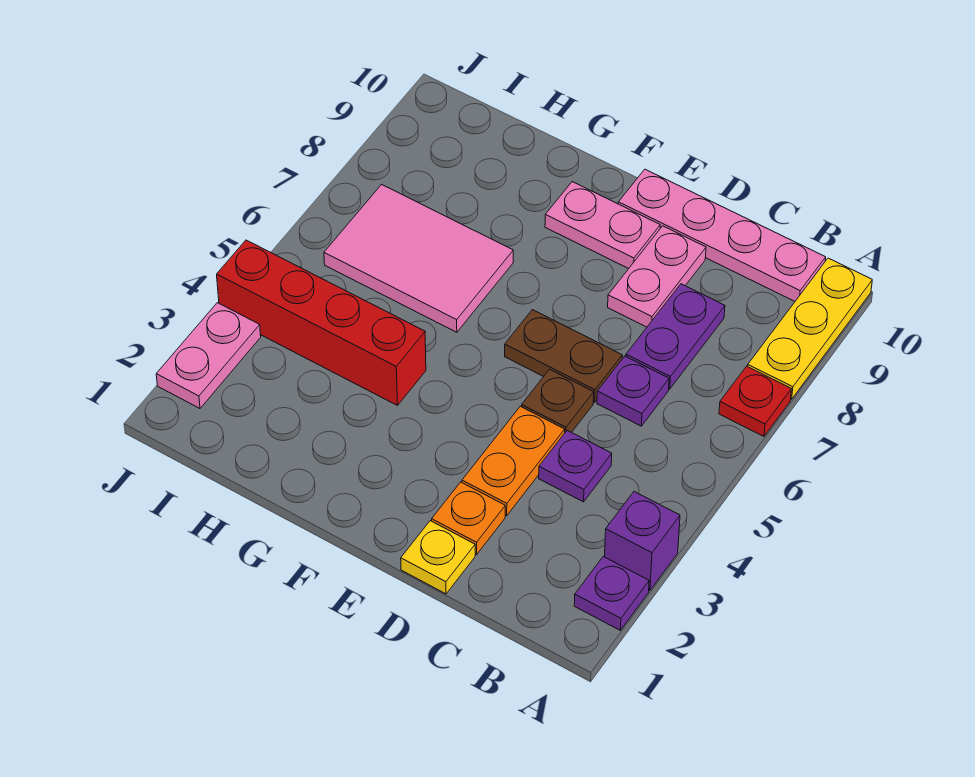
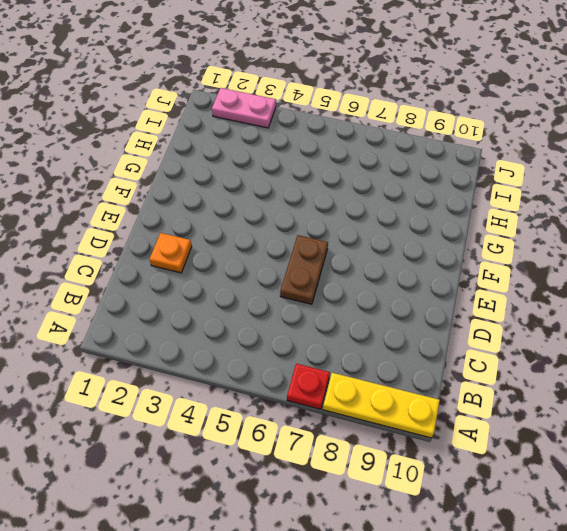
none -> purple plate A2 level 1
none -> purple brick A3 level 1
none -> pink plate B10:E10 level 1

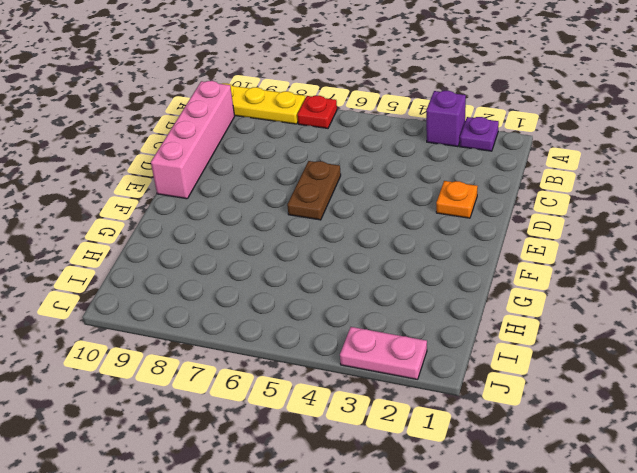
pink brick B10:E10 level 1 -> pink plate B10:E10 level 1
none -> purple plate C4 level 1
none -> purple plate C6 level 1
none -> purple plate C7:C8 level 1

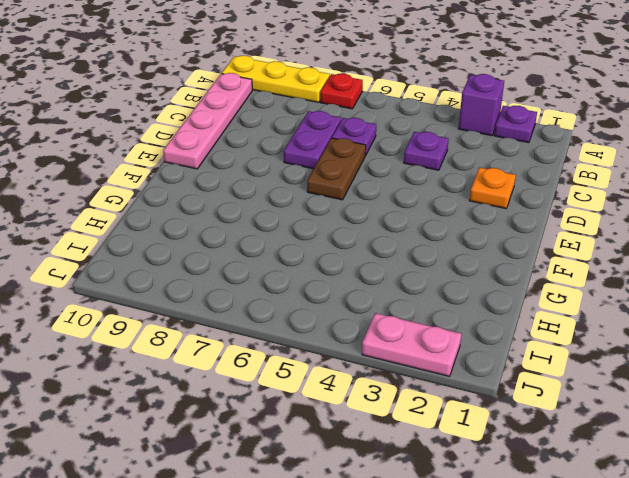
purple plate C7:D7 level 1 -> purple plate C7:C8 level 1
none -> yellow plate D1 level 1
none -> orange plate D3:D4 level 1
none -> brown plate D5 level 1

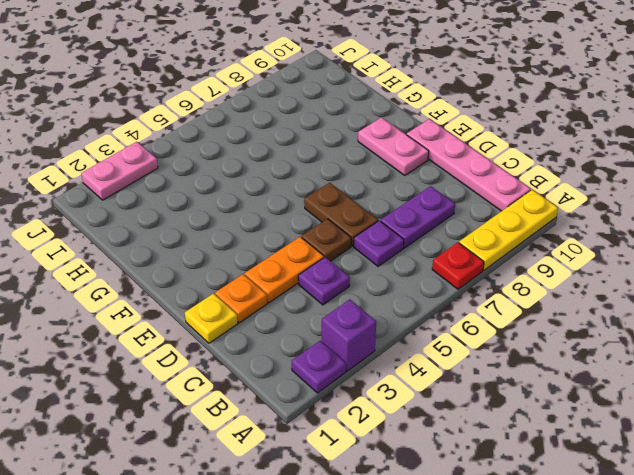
none -> pink plate D8:D9 level 1
none -> red brick G4:J4 level 1
none -> pink tile G6:I7 level 1

